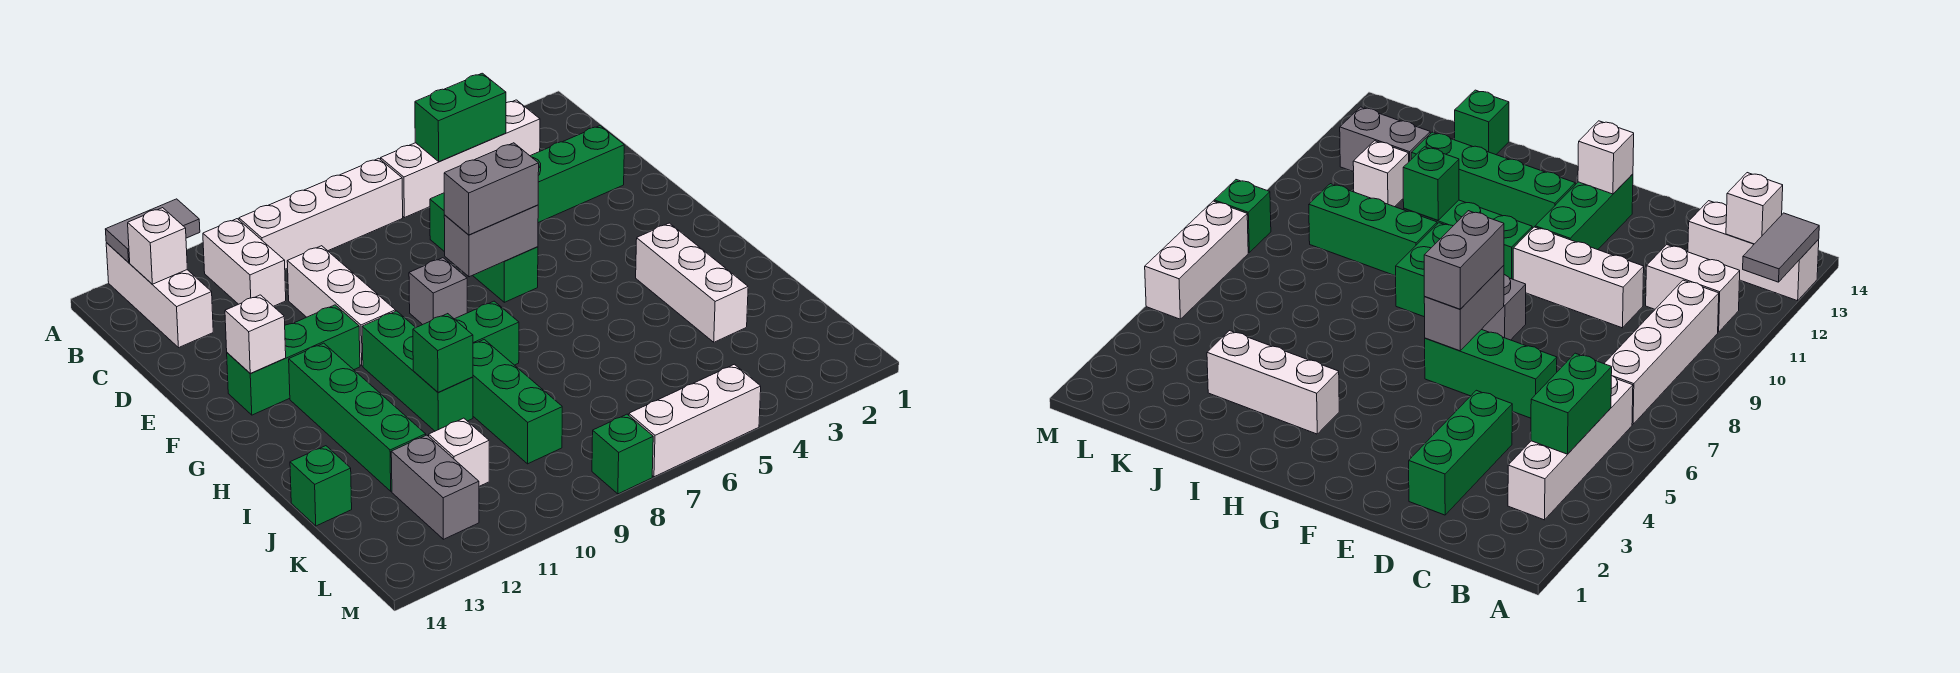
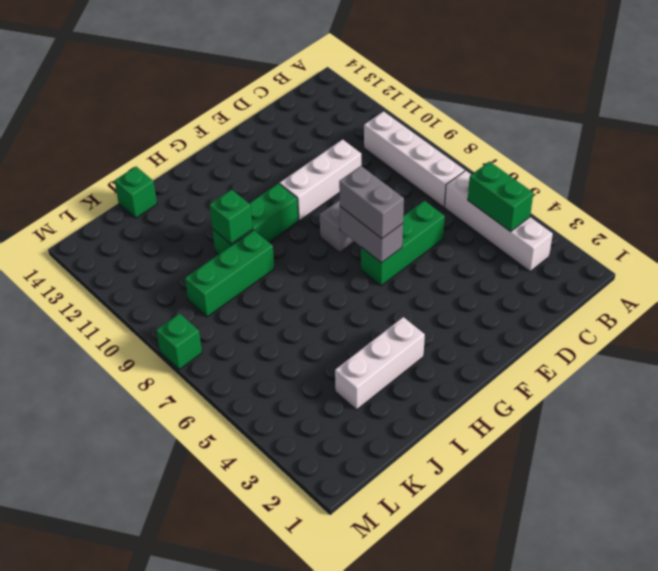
none -> white brick A13:C13 level 1
none -> white brick B11:C11 level 1
none -> green brick D2:D4 level 1

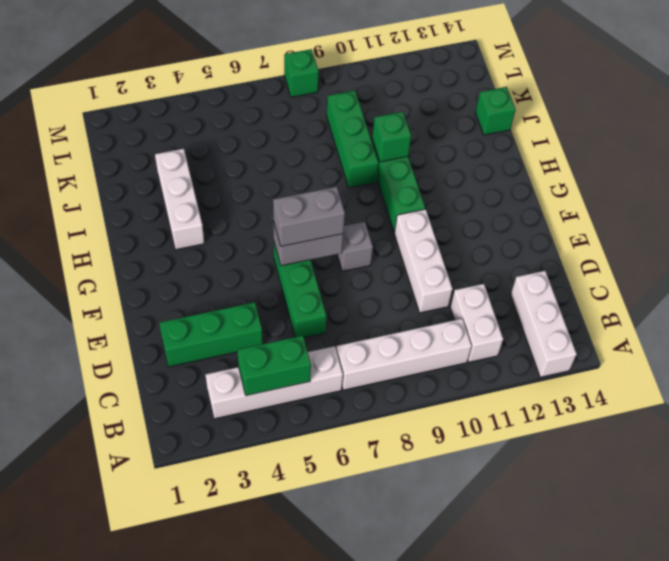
none -> green brick F11:F13 level 1
none -> green brick G12:J12 level 1
none -> green brick H8:H9 level 1

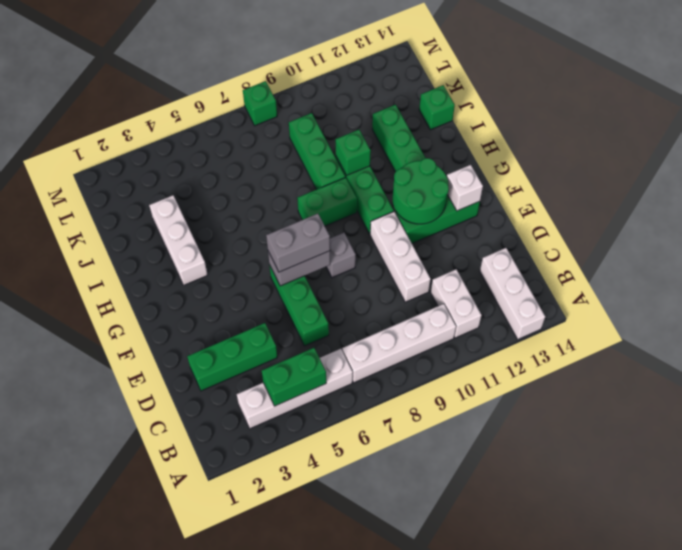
green round brick F11:G12 level 2 -> none
none -> white brick K11 level 1
none -> grey brick K12:L12 level 1
none -> white brick M5:M7 level 1

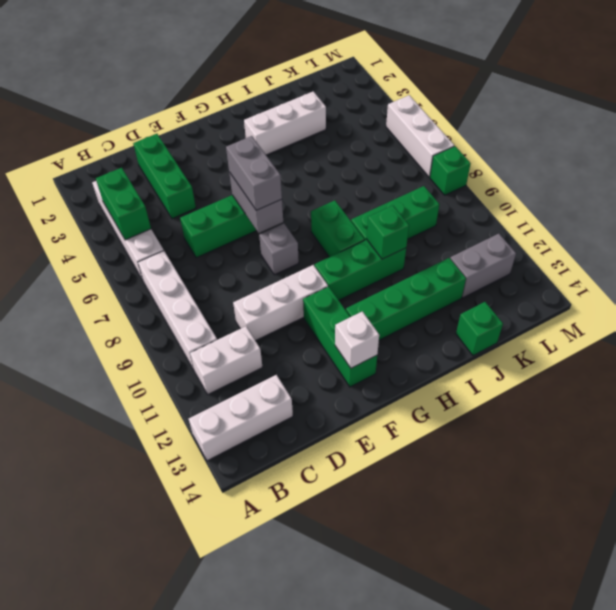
none -> white brick K11 level 1
none -> grey tile A12:A13 level 2
none -> white brick B13 level 2

